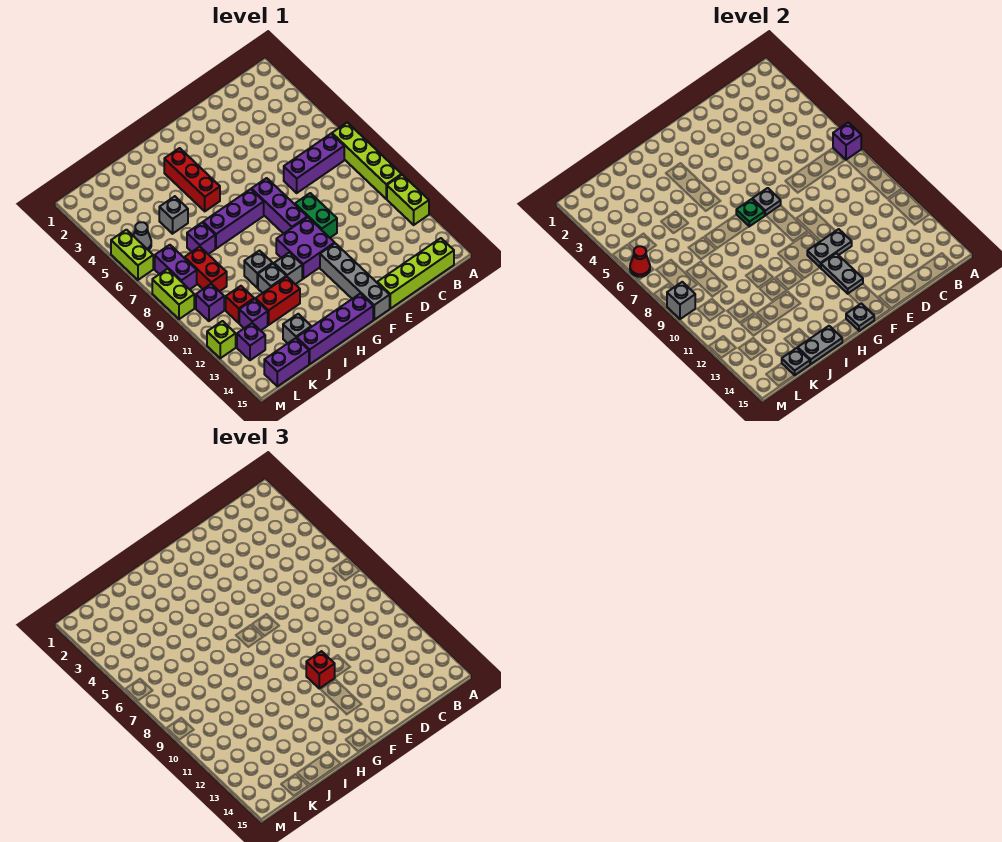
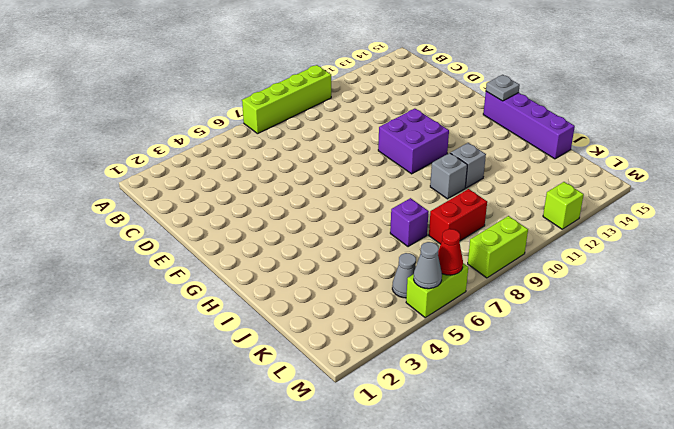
grey cone M5 level 2 -> none
none -> lime brick A11:A12 level 1
none -> purple brick B7:D7 level 1
none -> lime brick B15:E15 level 1
none -> green brick E9:E10 level 1

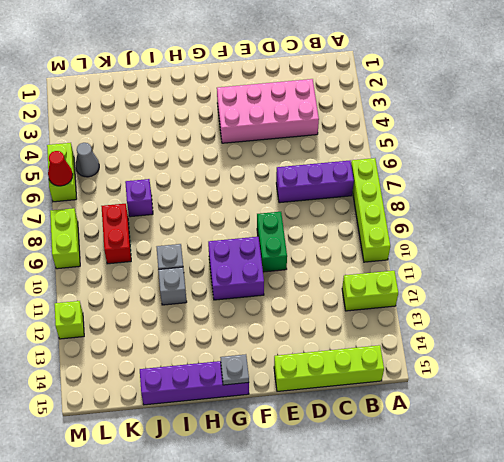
lime brick A12:B12 level 1 -> lime brick A11:A12 level 1
pink brick C3:F4 level 1 -> none
none -> purple brick F7:F9 level 1
none -> grey brick F12:F15 level 1
none -> purple brick G7:I7 level 1
none -> red brick H3:H5 level 1

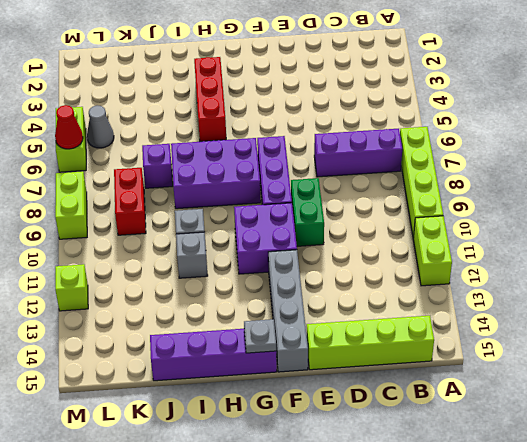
purple brick G7:I8 level 1 -> purple brick G7:I7 level 1
none -> grey brick H11 level 1
none -> red brick I12:J12 level 1
none -> grey brick J5 level 1
none -> grey brick J14 level 1

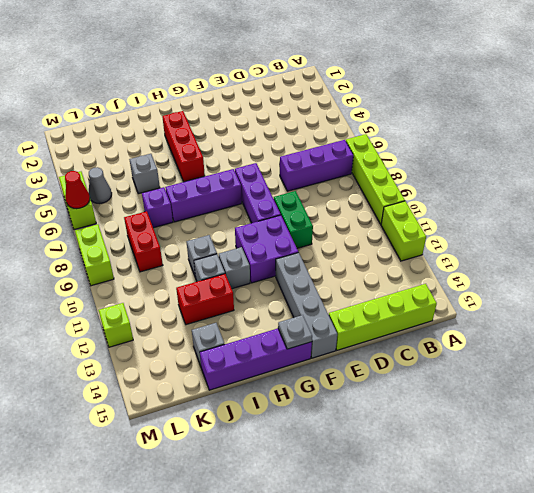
none -> red brick K11 level 1
none -> purple brick K12 level 1
none -> purple brick K15:L15 level 1
none -> purple brick L7:L8 level 1

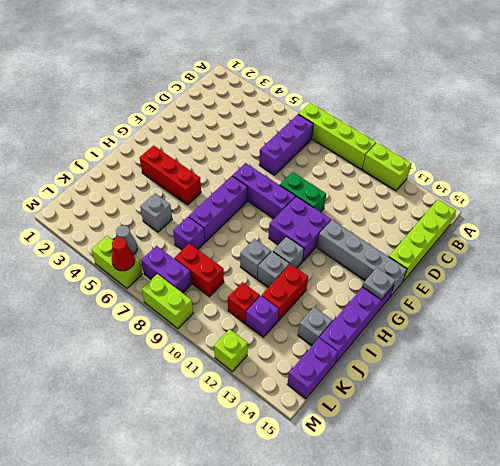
none -> purple brick L10 level 1
none -> purple brick L13 level 1
none -> purple brick A7 level 2
none -> grey plate E11:F11 level 2

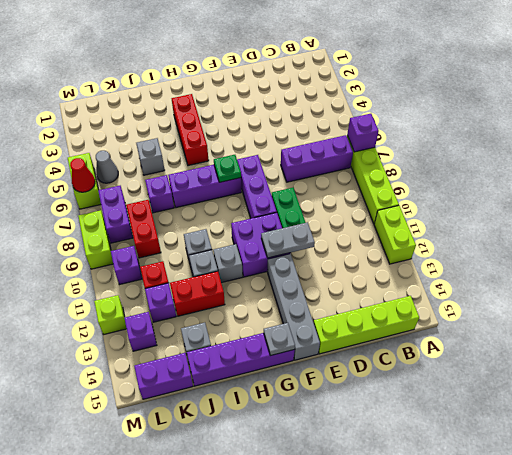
none -> grey plate F7 level 2
none -> grey plate F12:F13 level 2
none -> grey plate I15:J15 level 2
none -> grey plate K15 level 2

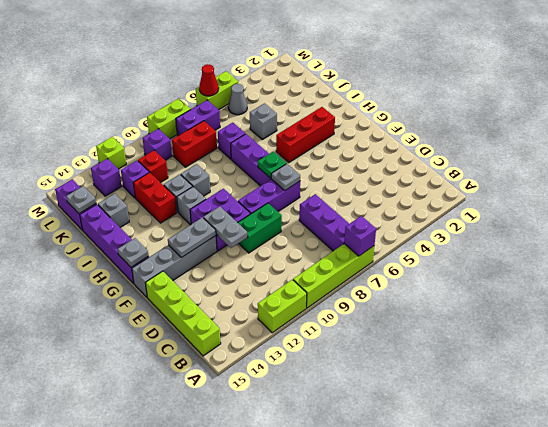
none -> grey plate I15:J15 level 2
none -> grey brick M9 level 2
none -> red brick F11 level 3

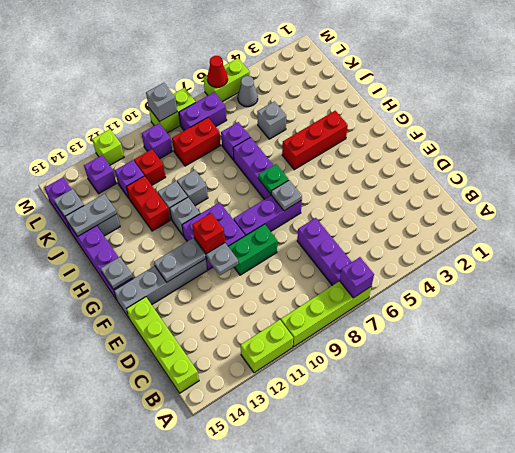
grey plate J14:J15 level 2 -> grey plate I15:J15 level 2

